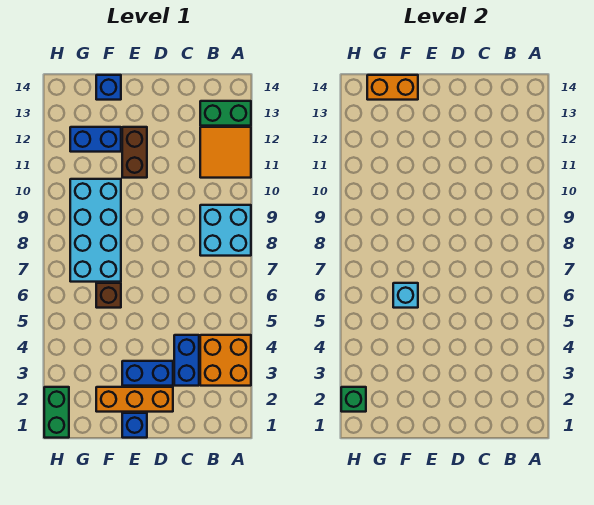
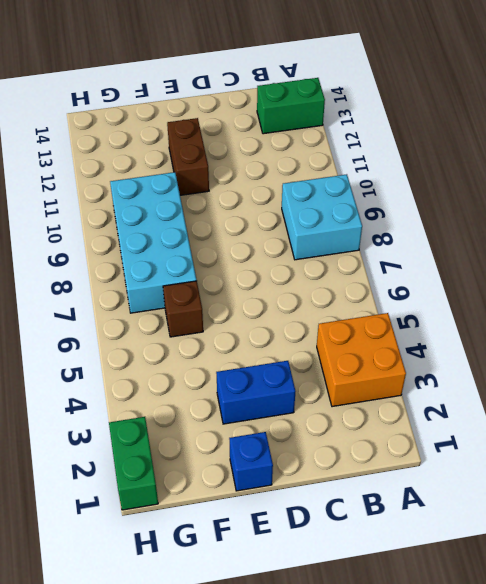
none -> orange tile A11:B12 level 1
none -> blue brick C3:C4 level 1
none -> orange brick D2:F2 level 1

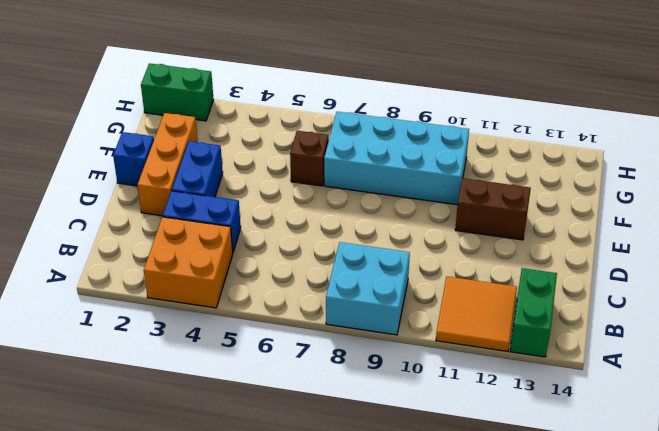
none -> blue brick F12:G12 level 1
none -> blue brick F14 level 1
none -> cyan brick F6 level 2

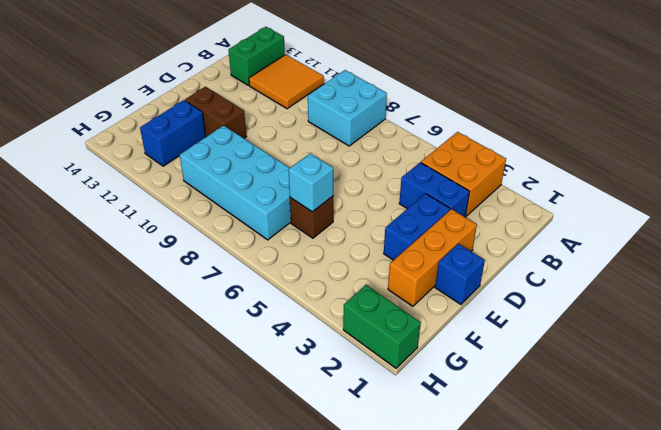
none -> blue brick F14 level 1
none -> orange brick F14:G14 level 2
none -> green brick H2 level 2

